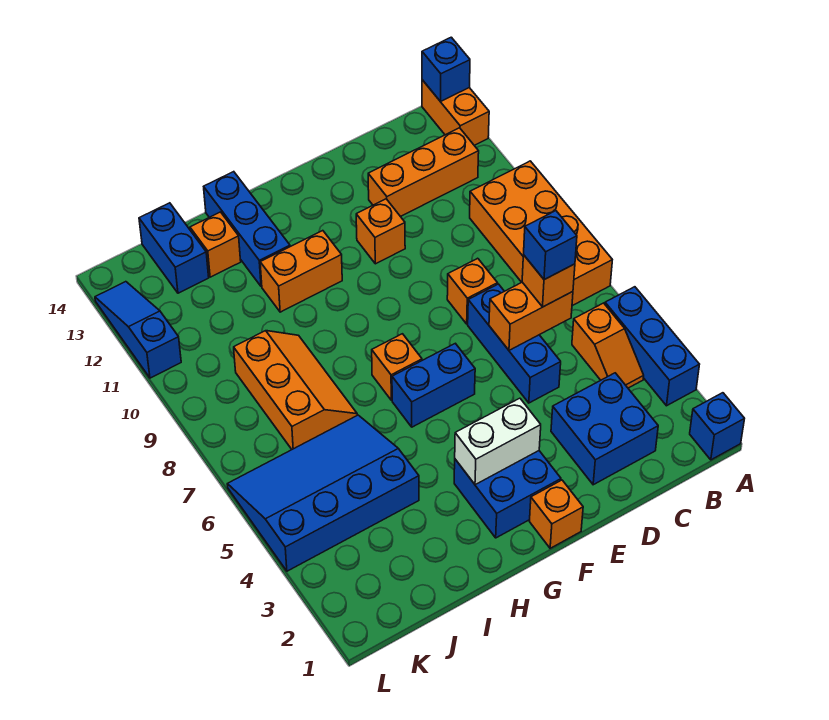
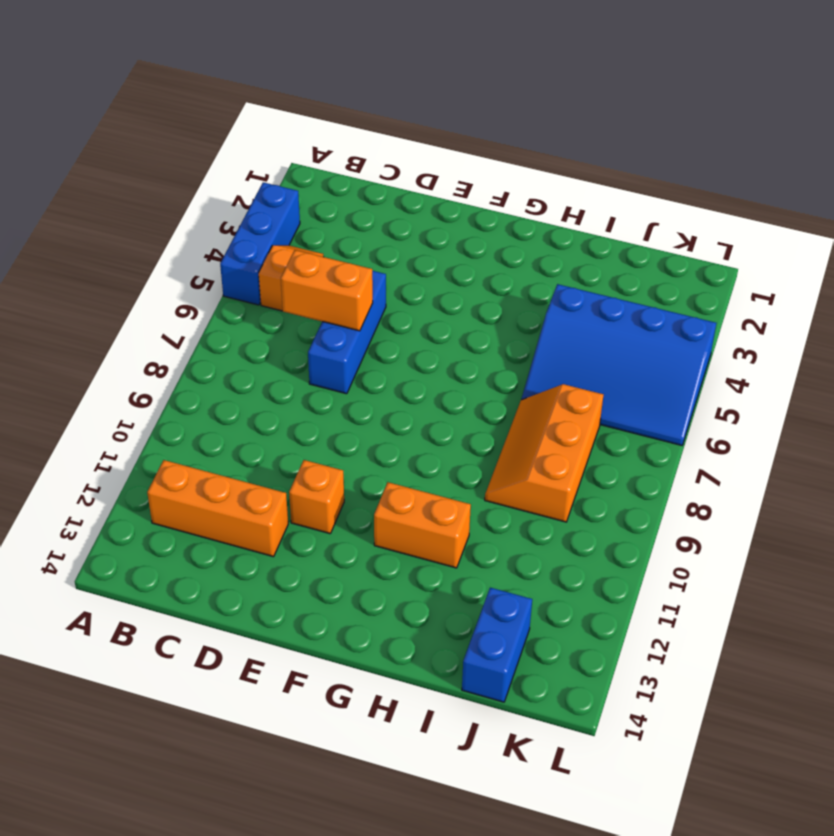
none -> blue brick A1 level 1
none -> orange brick A7:B10 level 1
none -> orange brick A13:A14 level 1

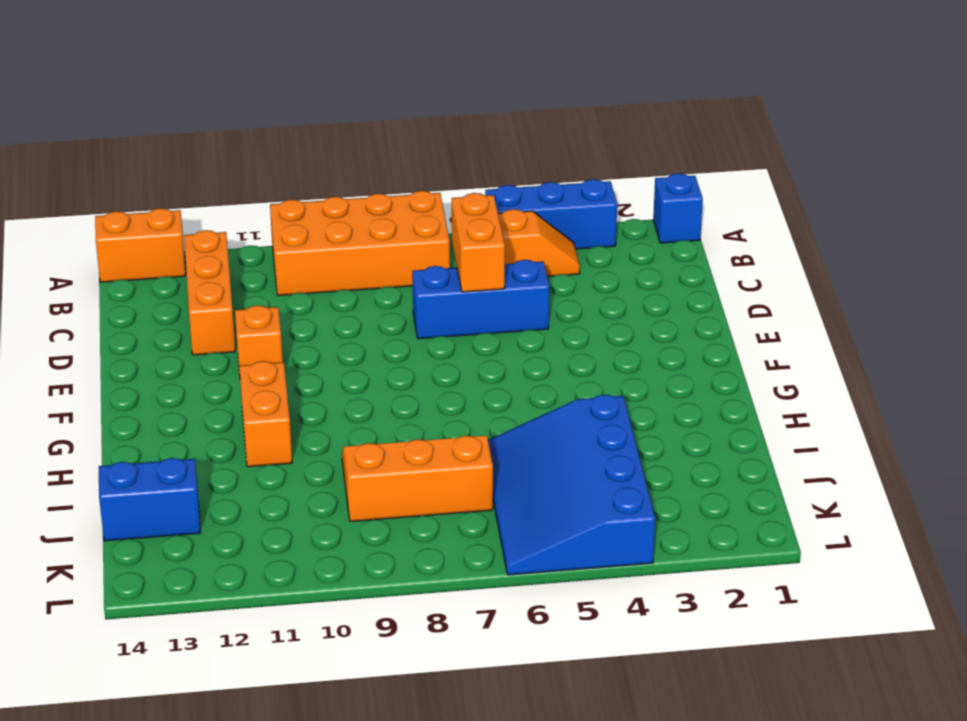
none -> blue brick C2:D3 level 1
none -> orange brick D8 level 1
none -> orange brick F1 level 1

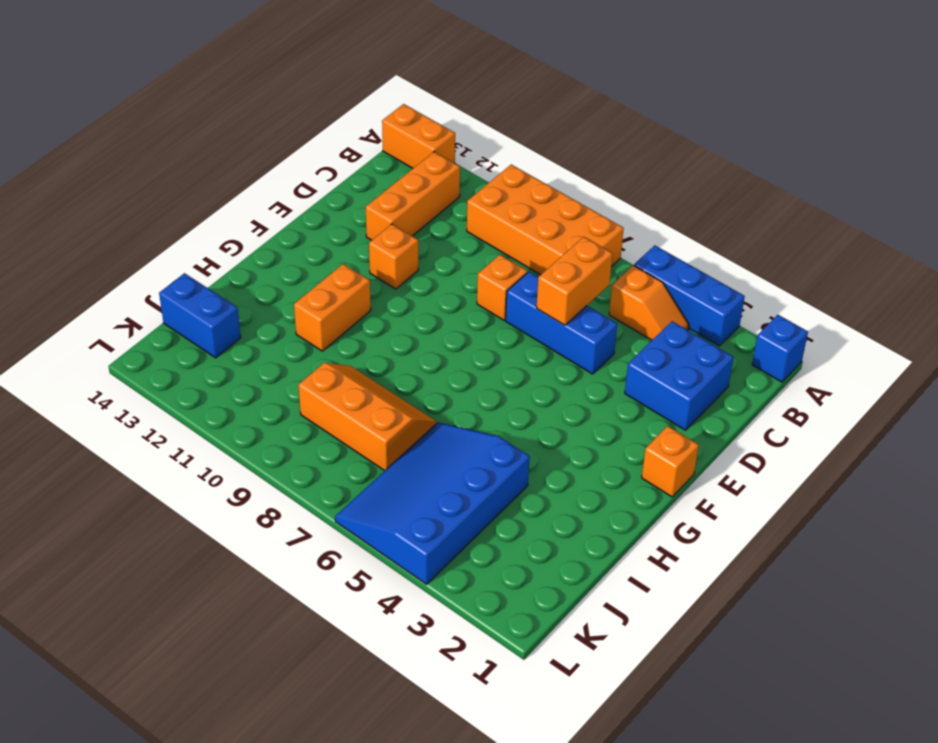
none -> blue brick F2:G3 level 1
none -> blue brick F6:G6 level 1
none -> orange brick G7 level 1

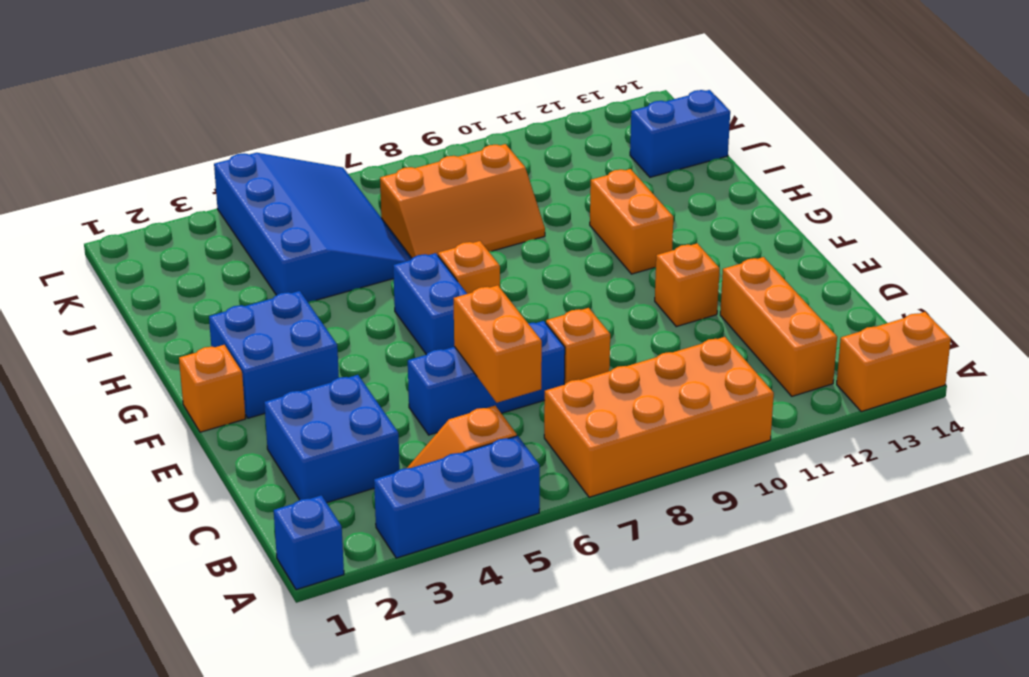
none -> blue brick H12:H14 level 1
none -> orange brick I13 level 1
none -> blue slope L11:L13 level 1 top 11

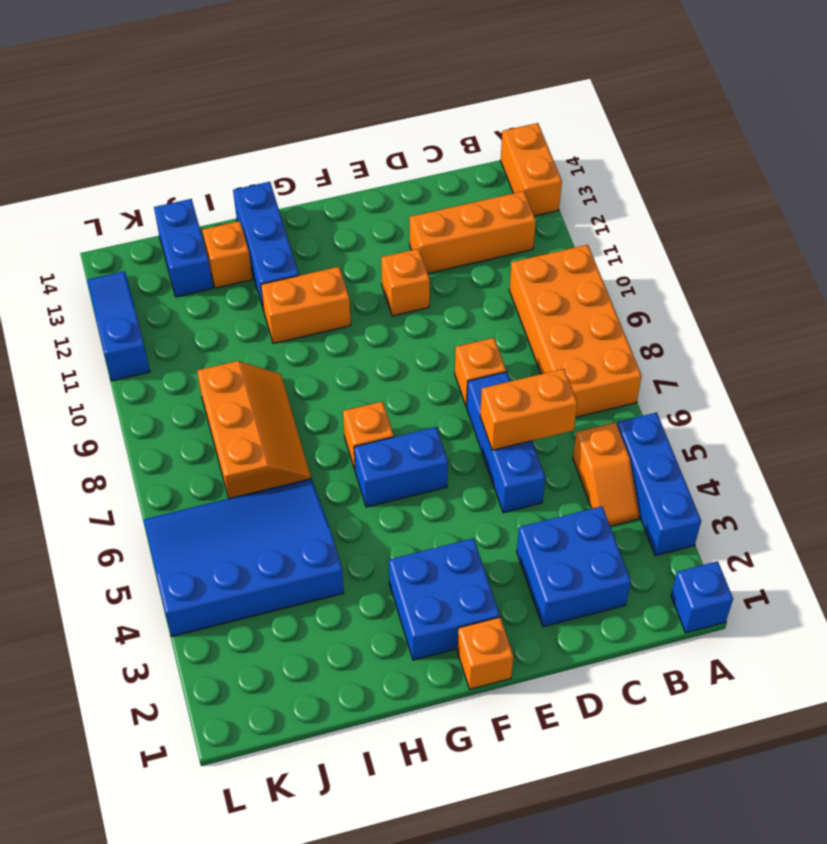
none -> blue brick A14 level 2
none -> white brick F3:G3 level 2
none -> orange brick C6 level 3

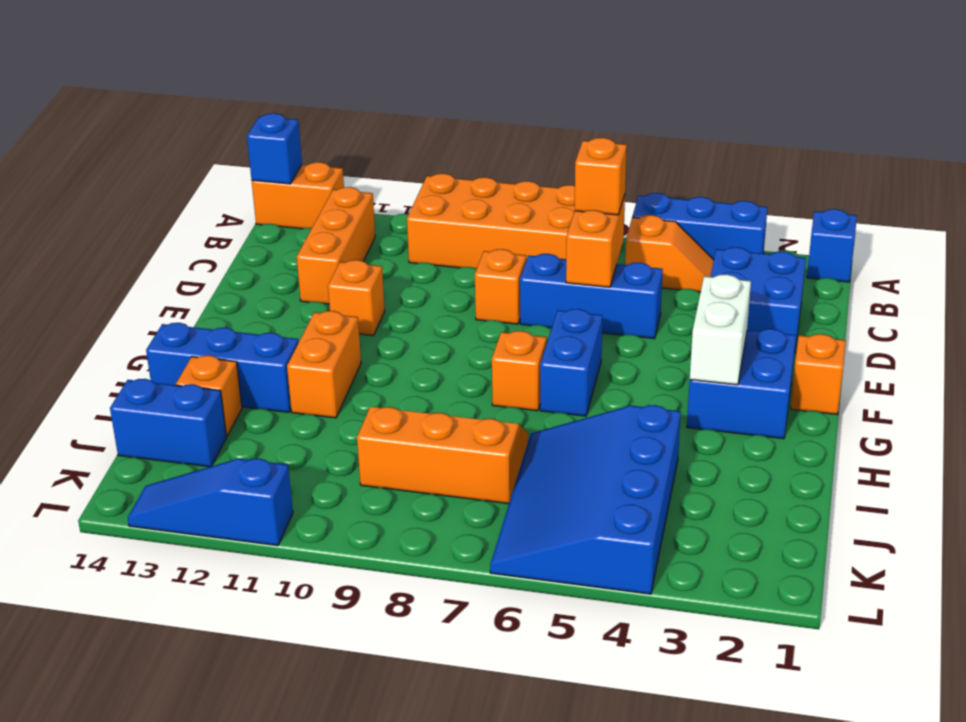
none -> blue brick C6 level 4

